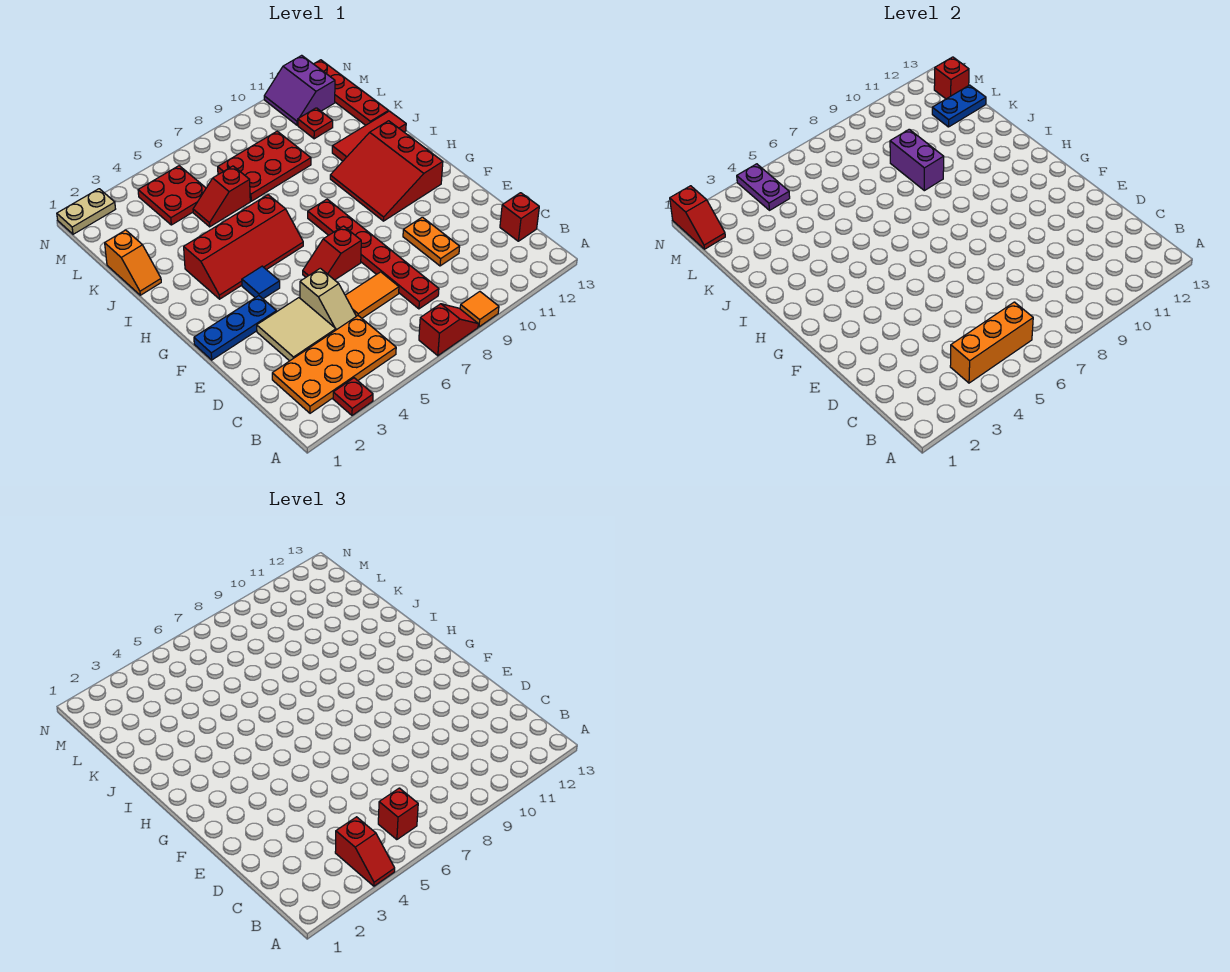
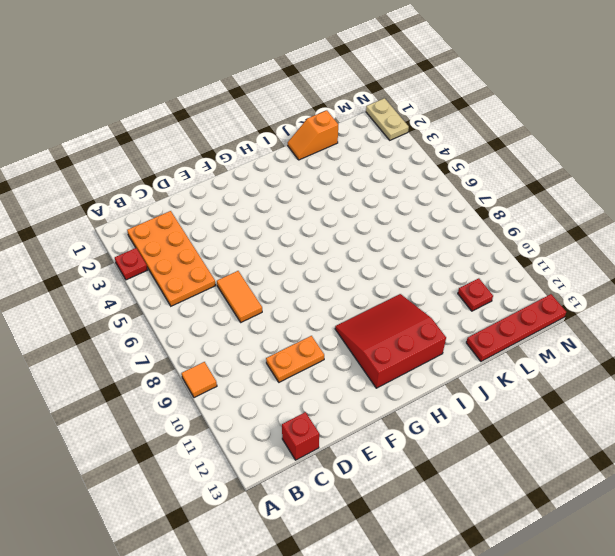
none -> red slope A7:A8 level 1 top 7
none -> red plate C8:H8 level 1
none -> tan tile D3:E4 level 1
none -> tan slope D5:E5 level 1 top E

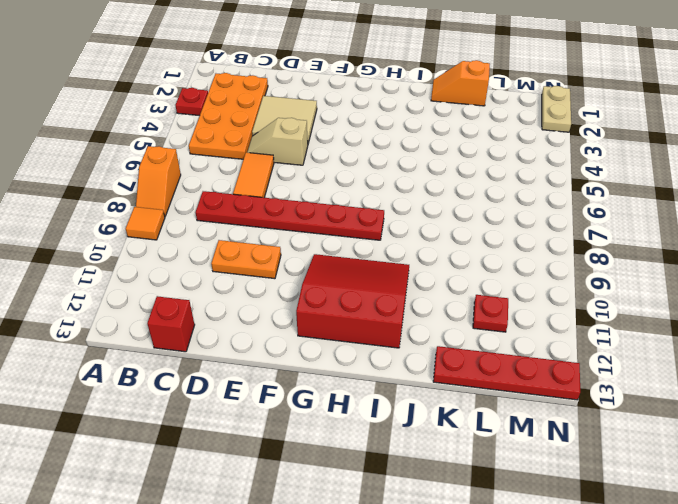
orange slope A7:A8 level 1 top 7 -> red slope A7:A8 level 1 top 7
none -> blue plate F1:F3 level 1
none -> red slope F6:F7 level 1 top 7
none -> blue tile G4 level 1
none -> red slope H3:I6 level 1 top I

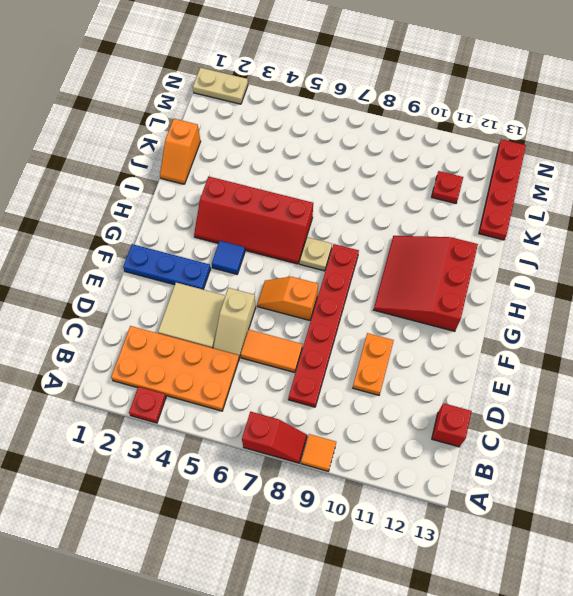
orange slope F6:F7 level 1 top 7 -> red slope F6:F7 level 1 top 7
tan plate H7 level 1 -> none
none -> red tile J11:J13 level 1
none -> red slope K5:K6 level 1 top 6
none -> red plate K7:L9 level 1
none -> red plate L4:M5 level 1

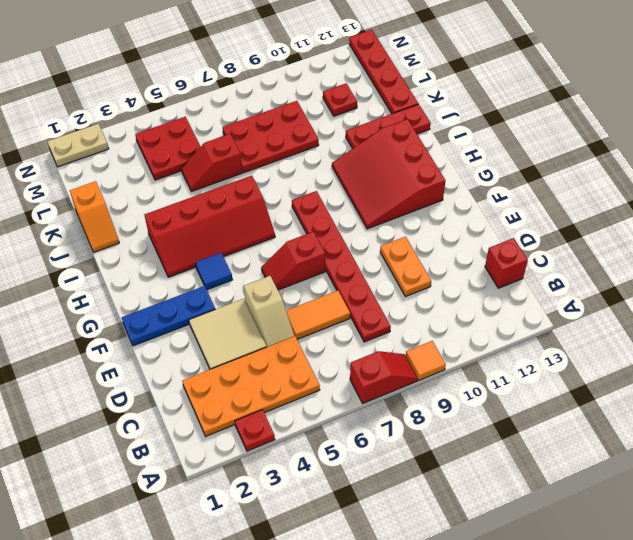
red plate J11:J13 level 1 -> red tile J11:J13 level 1
none -> purple slope M11:N12 level 1 top 12
none -> orange brick B4:B6 level 2
none -> purple brick J9:K9 level 2
none -> blue plate L12:L13 level 2

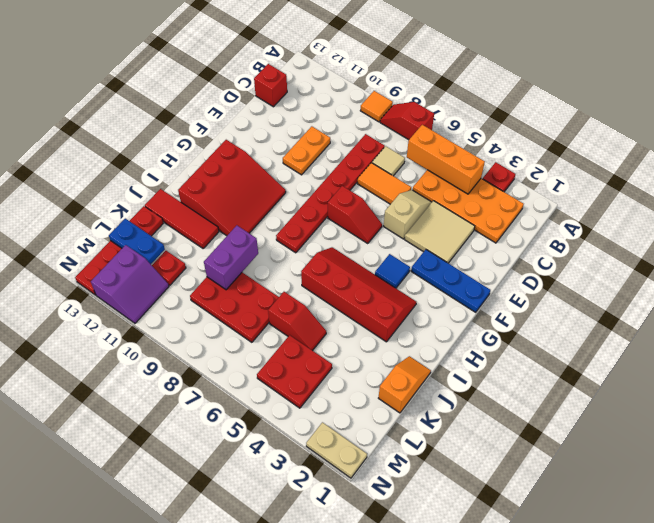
tan tile C7 level 1 -> none
none -> red slope M1:N1 level 2 top N
none -> purple plate M4:N4 level 2
none -> red brick M13 level 2
none -> red slope A4:B4 level 3 top B

